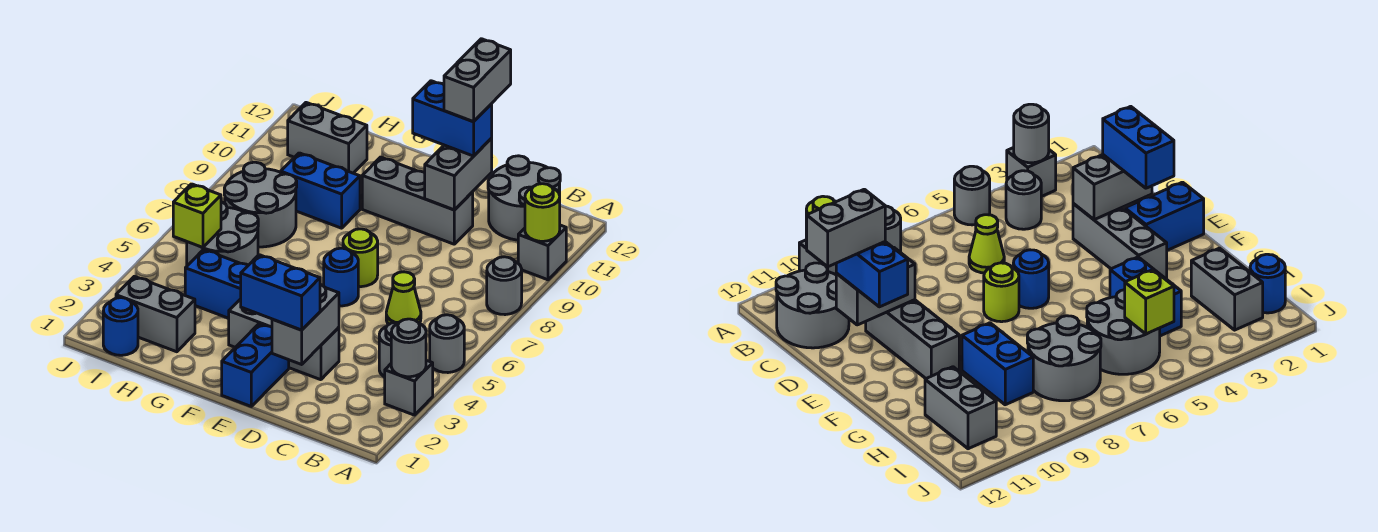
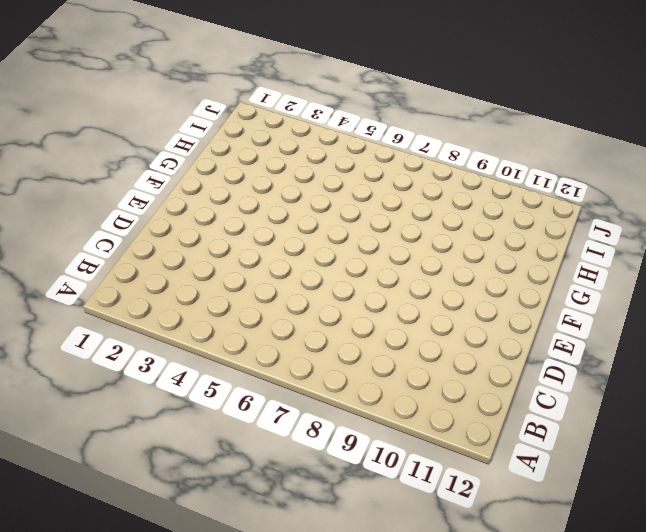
none -> grey brick A3 level 1
none -> grey round brick A5 level 1
none -> grey round brick A8 level 1

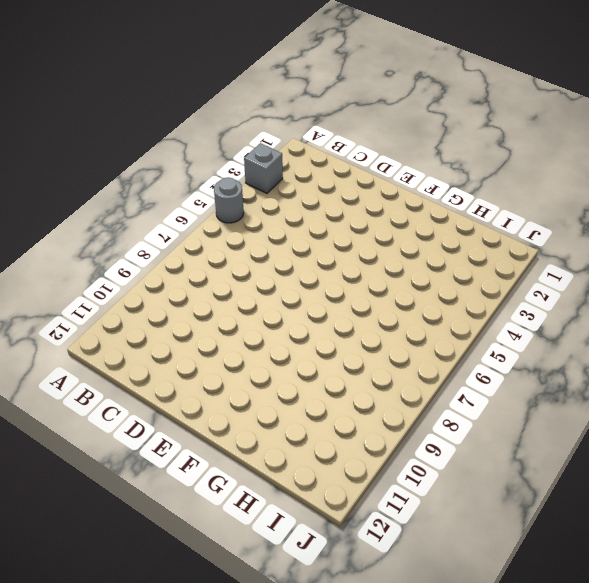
none -> grey round brick A8 level 1
none -> grey brick A10 level 1
none -> grey round brick B4 level 1

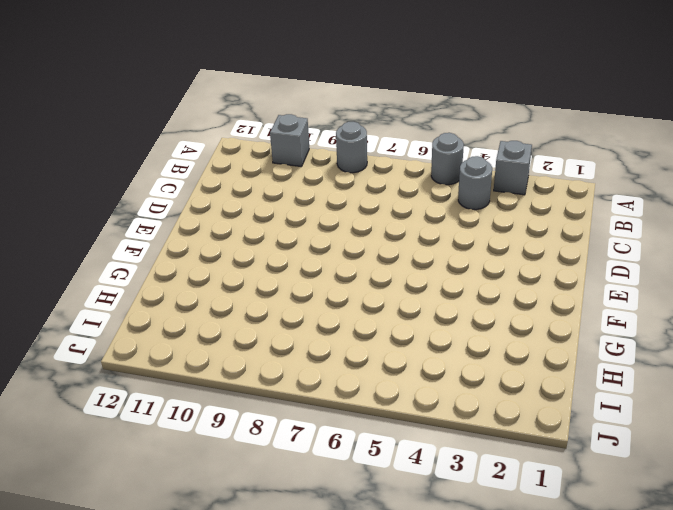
none -> grey round brick B11:C12 level 1
none -> lime cone C6 level 1
none -> grey brick D3:F3 level 1

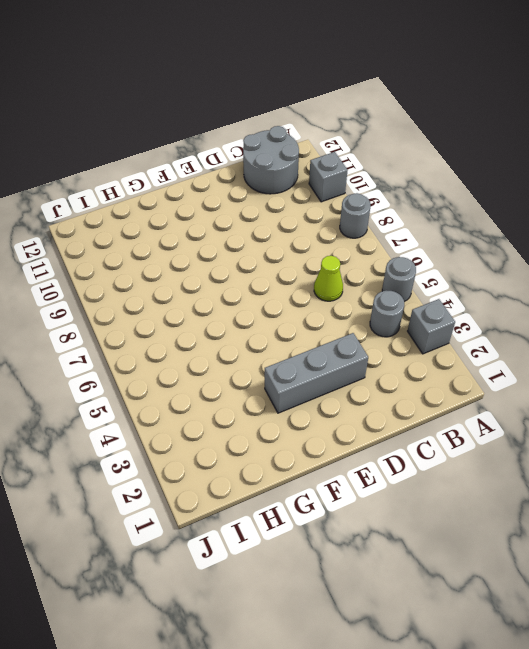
none -> grey brick D10:F10 level 1
none -> blue brick E1:E2 level 1
none -> blue round brick E6 level 1

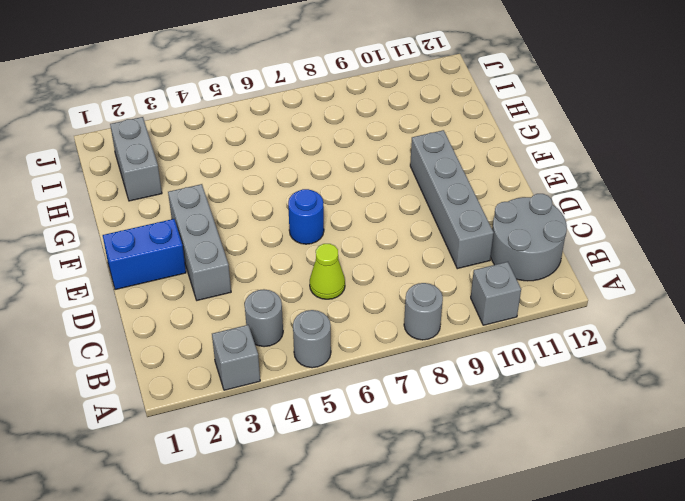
grey brick C10:F10 level 1 -> grey brick D10:F10 level 1
none -> lime round brick E7 level 1
none -> blue brick G4:H4 level 1
none -> blue brick G9:H9 level 1

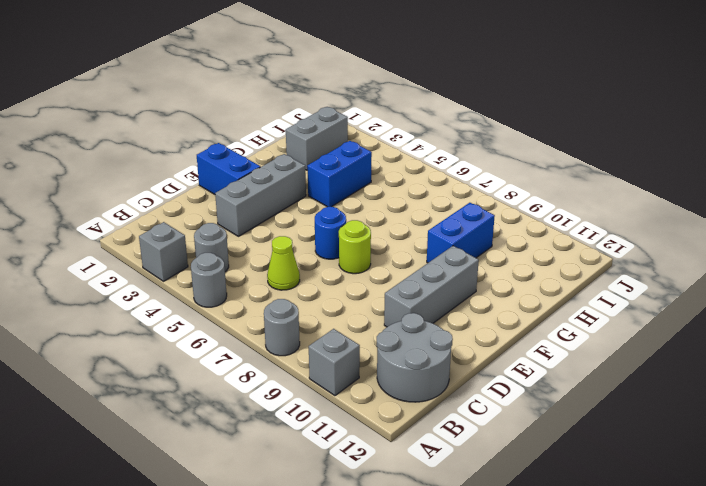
none -> grey round brick H5:I6 level 1
none -> grey round brick H7:I8 level 1
none -> grey brick H11:I11 level 1

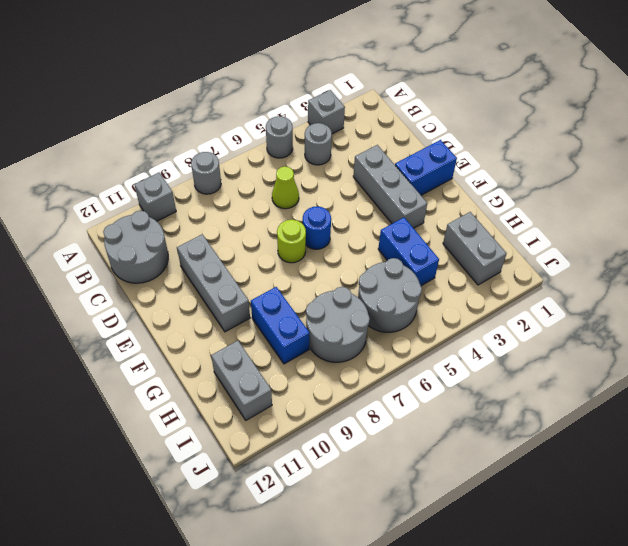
none -> blue round brick I1 level 1
none -> grey round brick A3 level 2
none -> lime round brick A10 level 2

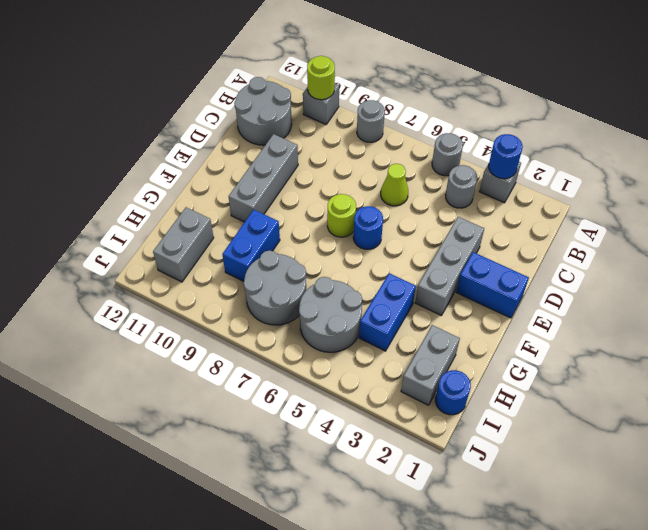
blue round brick A3 level 2 -> grey round brick A3 level 2
none -> grey brick D2:D3 level 2
none -> grey brick D10:D11 level 2
none -> lime brick I5 level 2

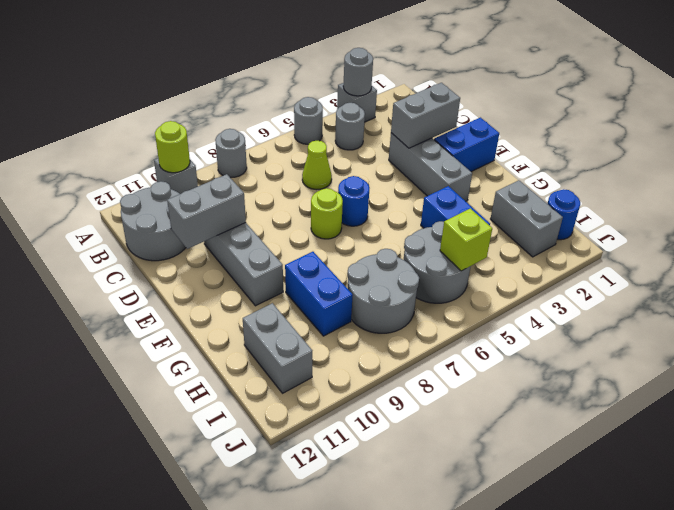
none -> blue brick D2:E2 level 3
none -> blue brick D11:E11 level 3
none -> grey brick D11:D12 level 4

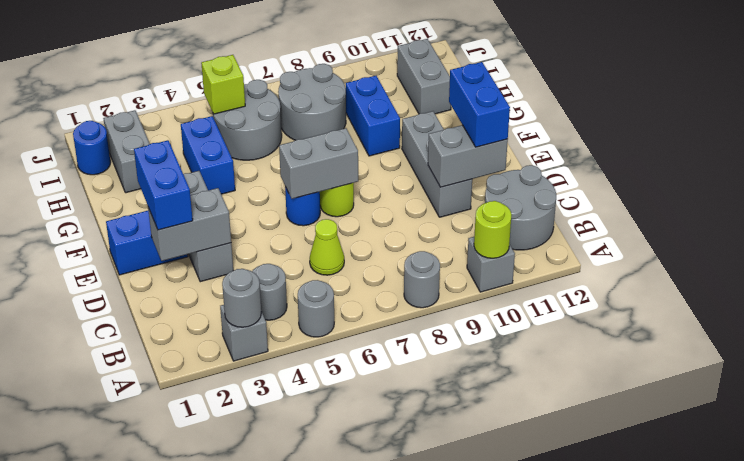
grey brick E6:E7 level 2 -> grey brick D11:D12 level 4

